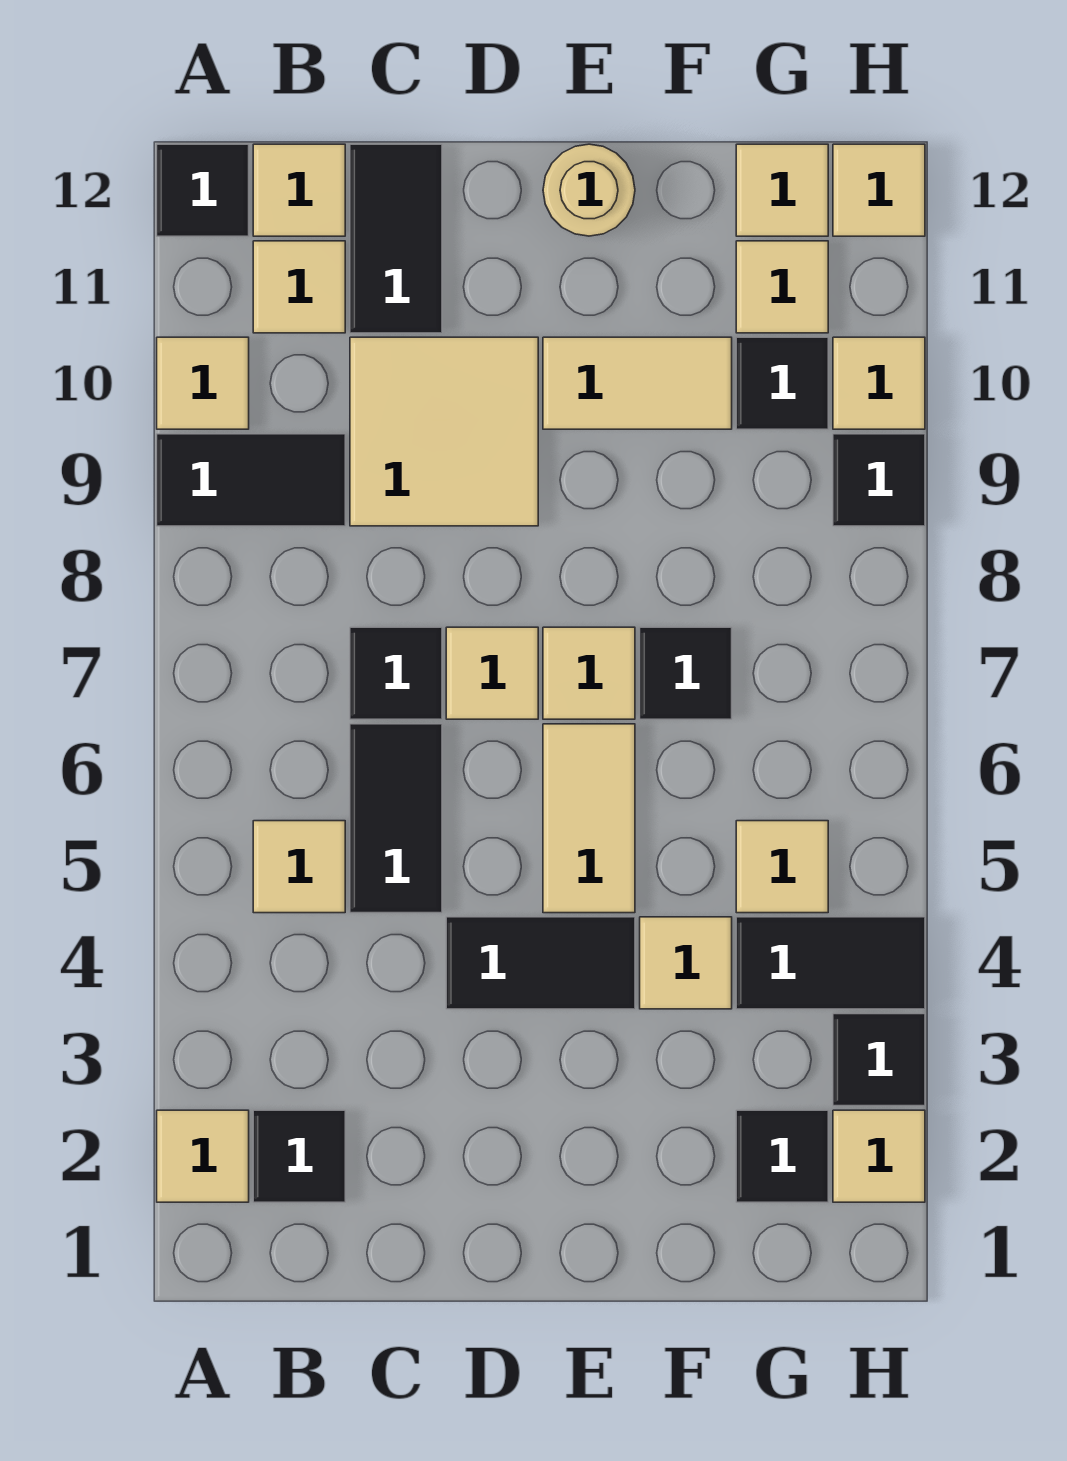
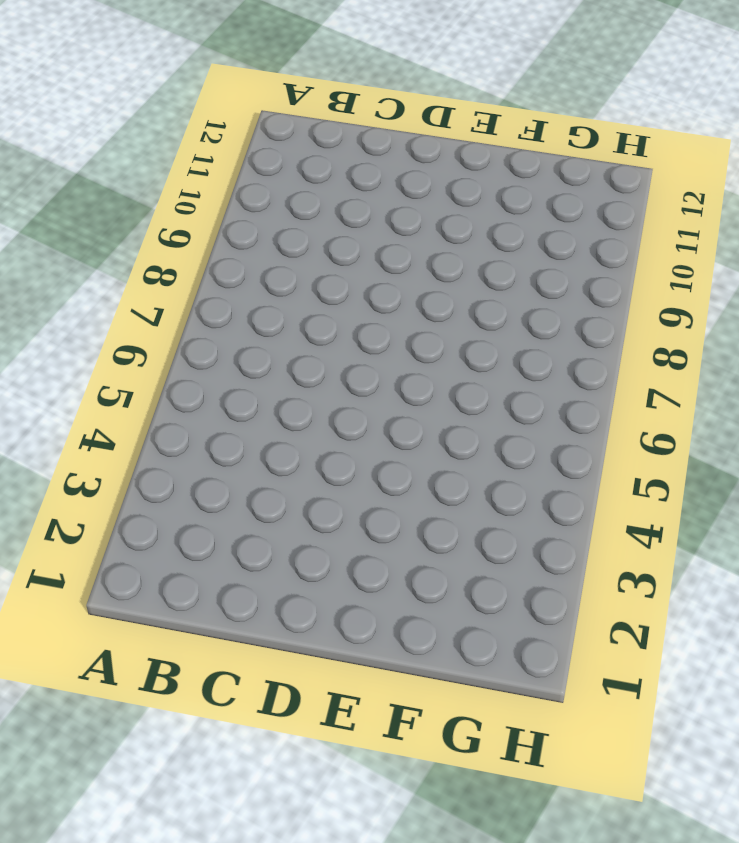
none -> tan tile A2 level 1
none -> black tile A9:B9 level 1
none -> tan tile A10 level 1
none -> black tile A12 level 1

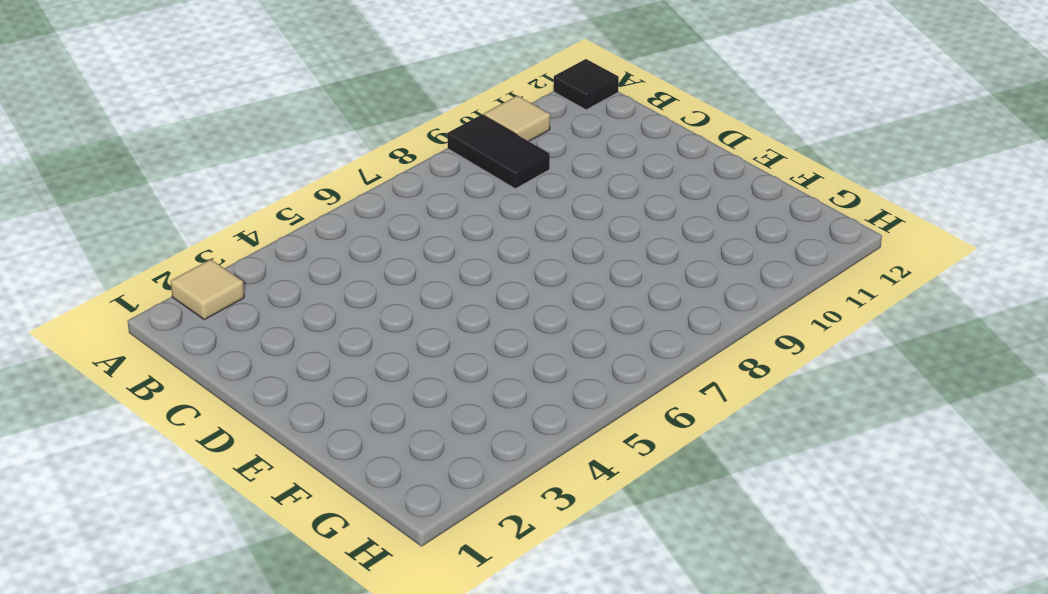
none -> black tile B2 level 1
none -> tan tile B5 level 1
none -> tan tile B11 level 1
none -> tan tile B12 level 1

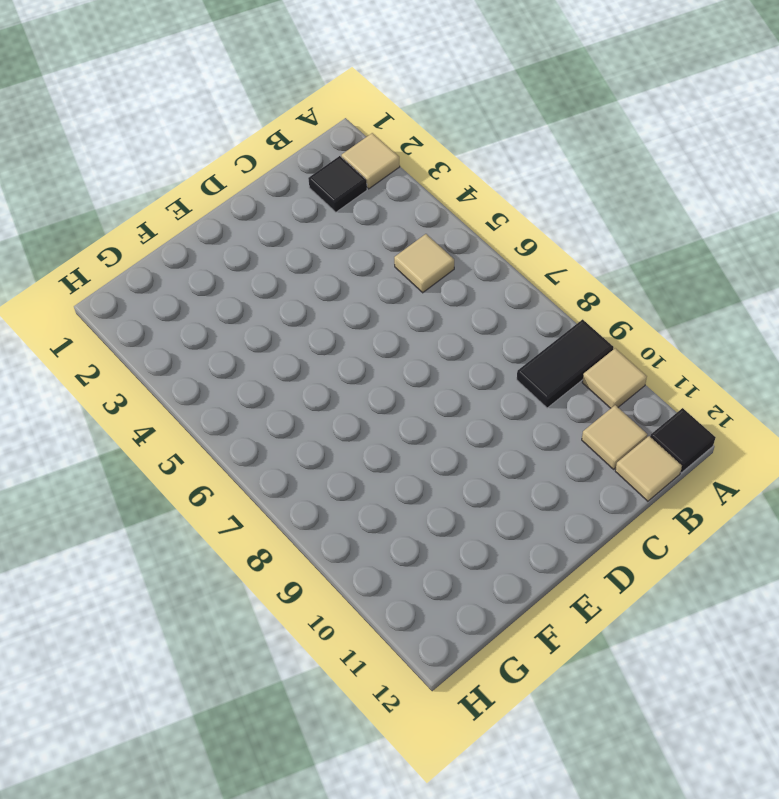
none -> black tile C5:C6 level 1
none -> black tile C7 level 1
none -> tan tile C9:D10 level 1
none -> black tile C11:C12 level 1

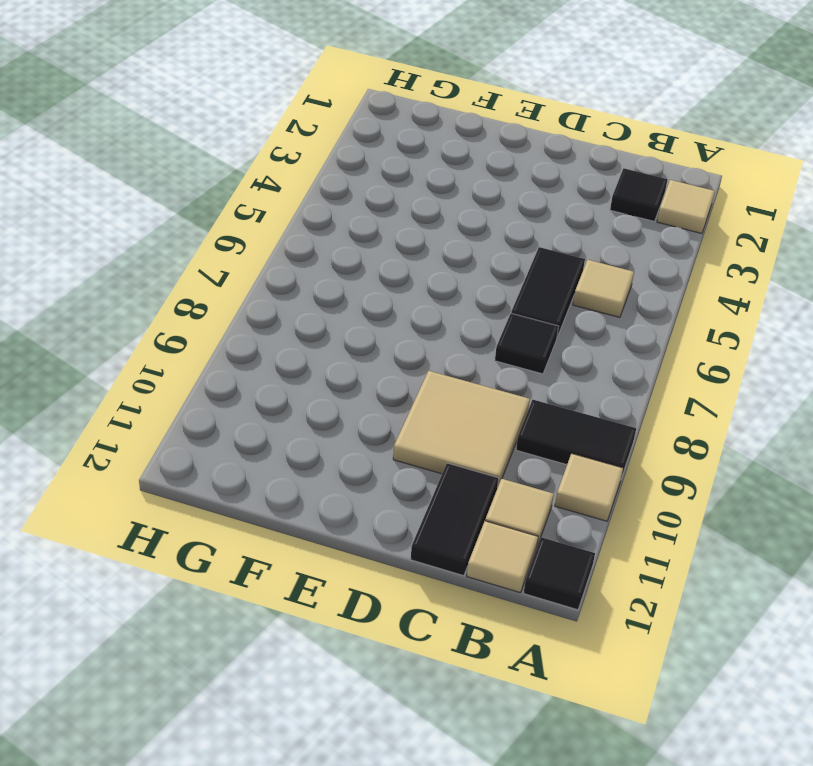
none -> black tile D4:E4 level 1
none -> tan tile D7 level 1
none -> tan tile E5:E6 level 1
none -> tan tile E7 level 1

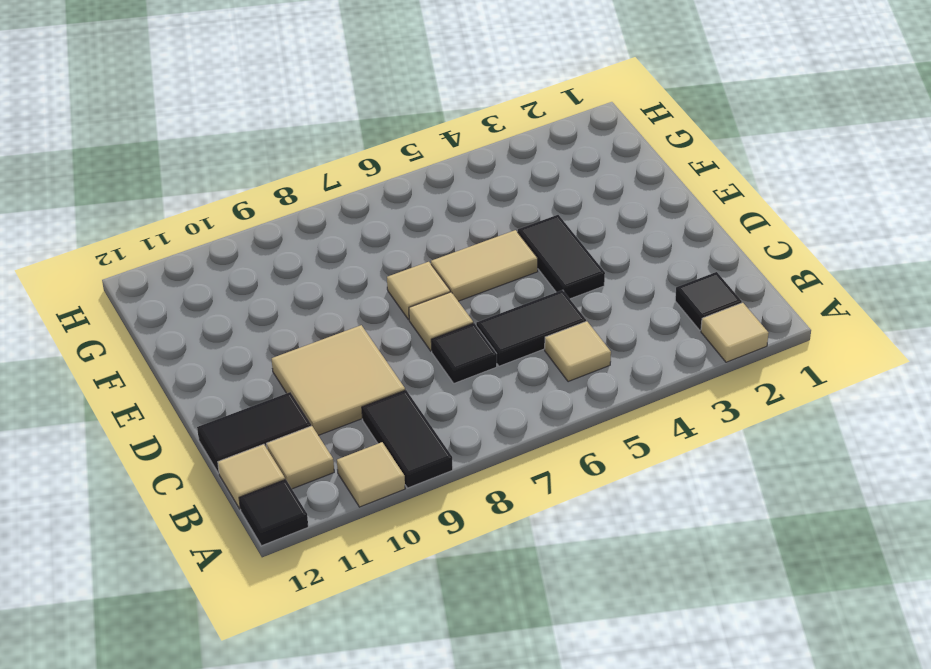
none -> tan tile E10:F10 level 1
none -> tan round brick E12 level 1
none -> tan tile F4 level 1
none -> black tile F7 level 1

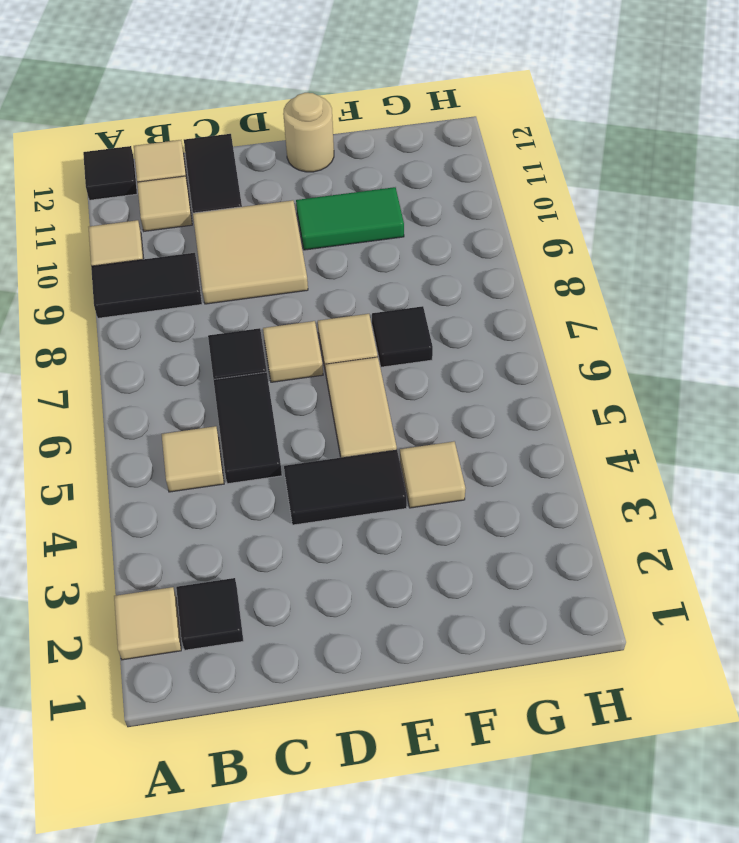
green tile E10:F10 level 1 -> tan tile E10:F10 level 1
none -> black tile G2 level 1
none -> black tile G4:H4 level 1
none -> tan tile G5 level 1
none -> black tile G10 level 1

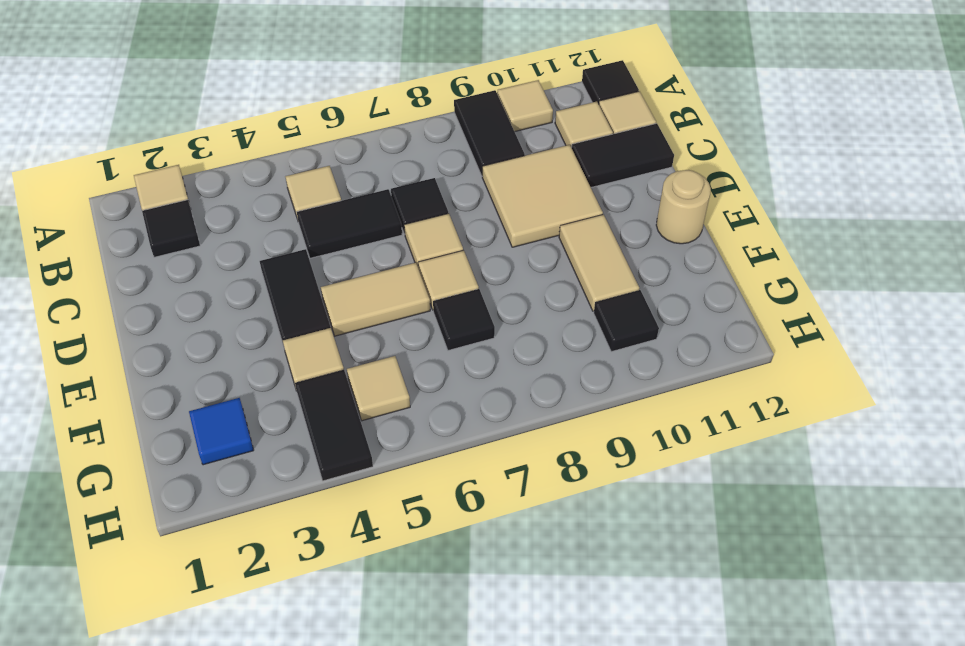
blue tile G2 level 1 -> black tile G2 level 1
none -> tan tile G11 level 1
none -> tan tile G12 level 1
none -> tan tile H2 level 1
none -> black tile H3 level 1

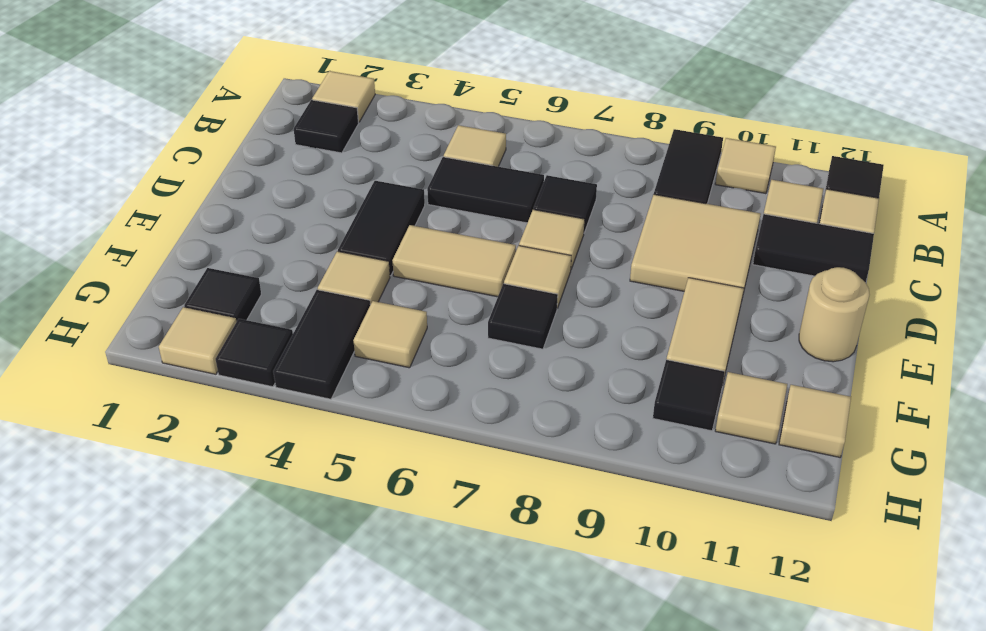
none -> black tile H9 level 1
none -> tan tile H10 level 1
none -> tan tile H12 level 1

